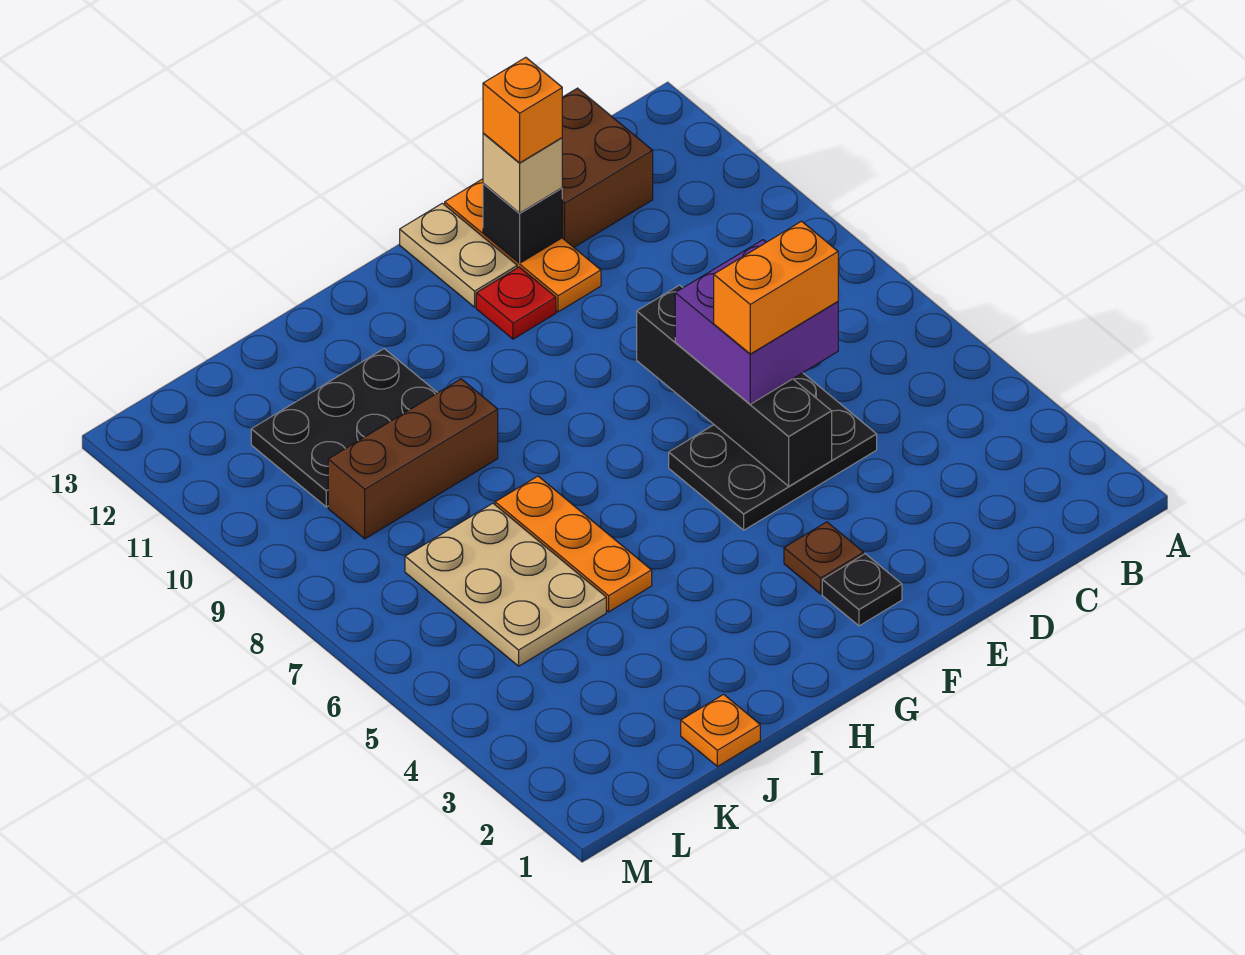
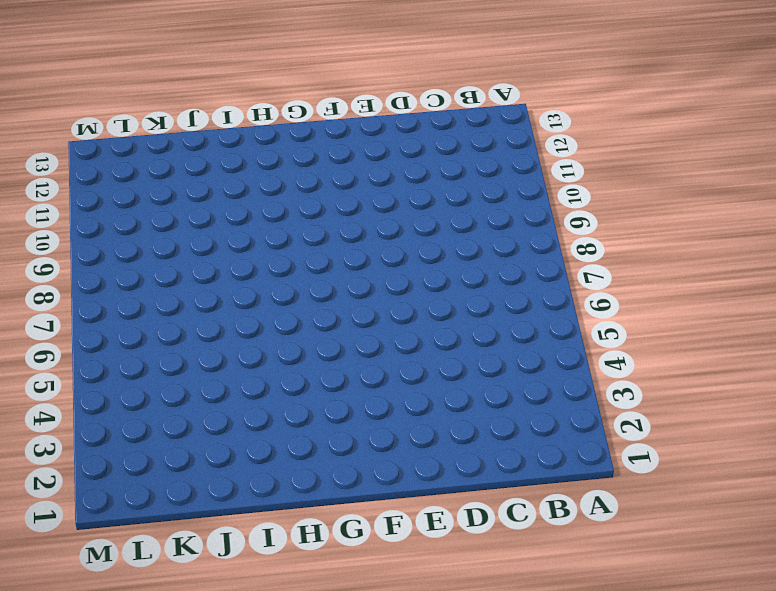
none -> brown brick C12:D13 level 1
none -> black plate D5:F6 level 1
none -> orange plate E11:E13 level 1

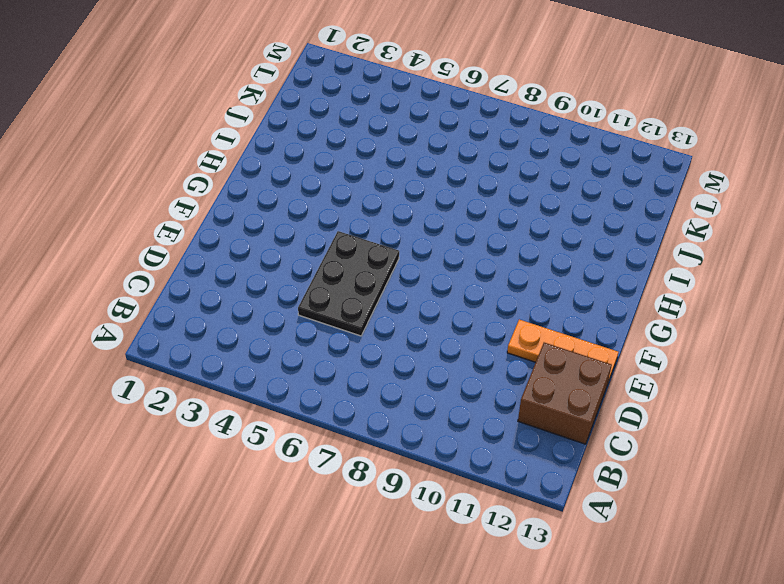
none -> black plate F2 level 1
none -> brown plate F3 level 1
none -> red plate F11 level 1

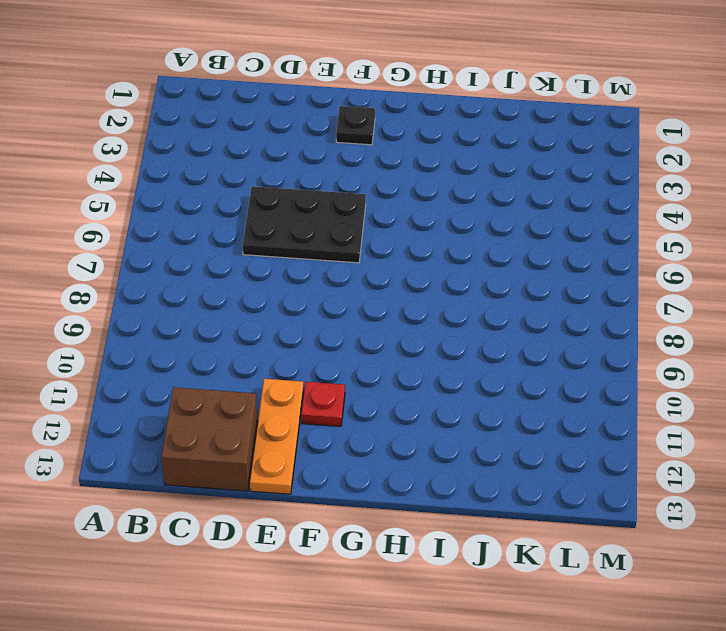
none -> brown plate F3 level 1
none -> tan plate F12:F13 level 1
none -> orange plate I5:I7 level 1

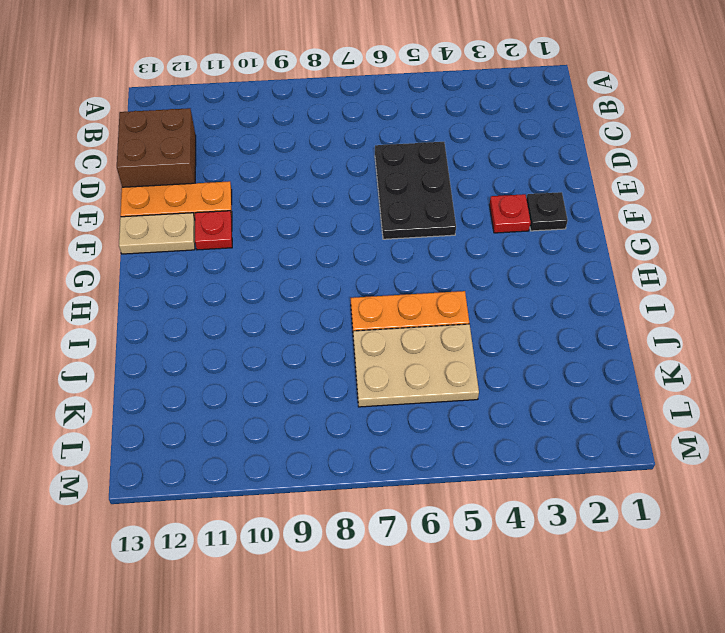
red plate F3 level 1 -> brown plate F3 level 1
none -> brown brick I9:K9 level 1
none -> black plate I10:K11 level 1
none -> orange plate J1 level 1

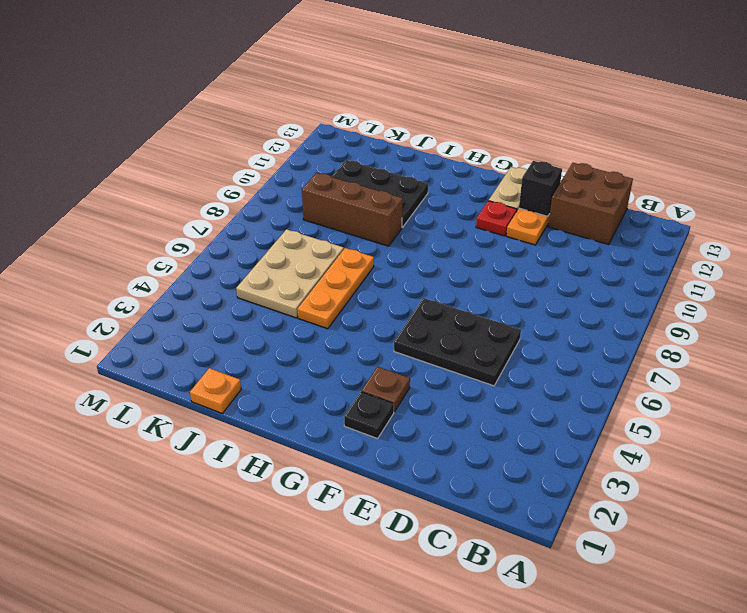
none -> black brick E5:E8 level 2
none -> purple brick D6:E7 level 3
none -> tan brick E12 level 3

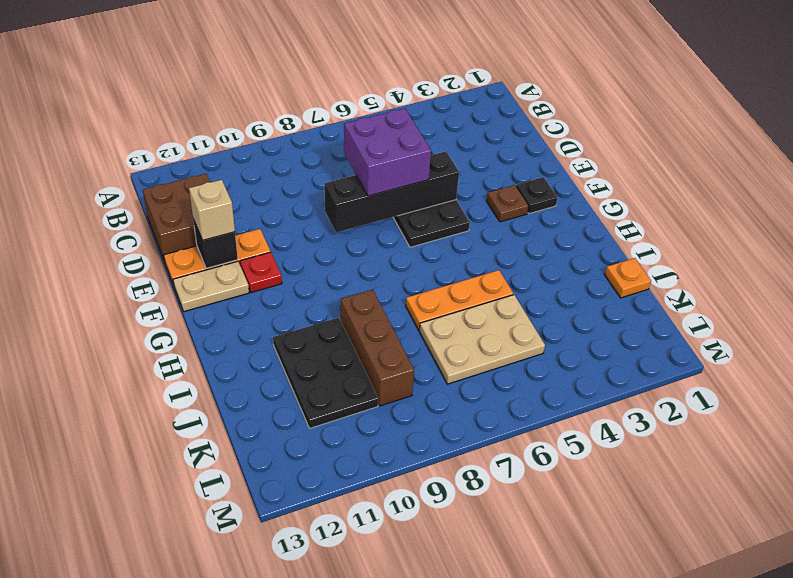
none -> orange brick D6:E6 level 4
none -> orange brick E12 level 4

